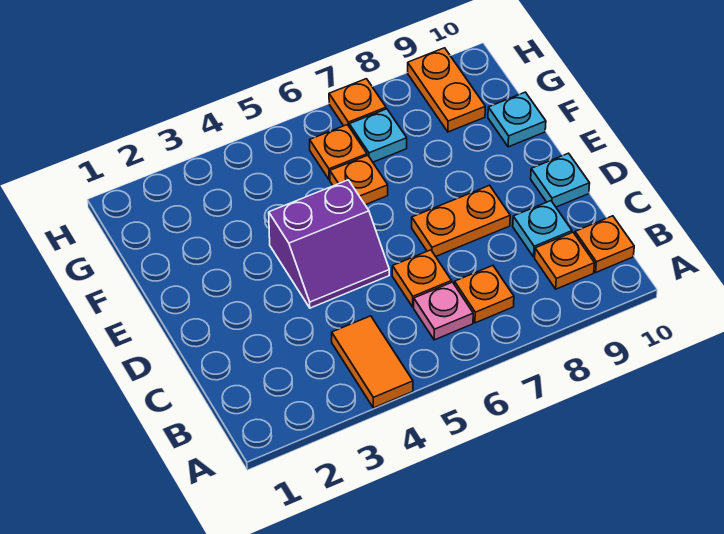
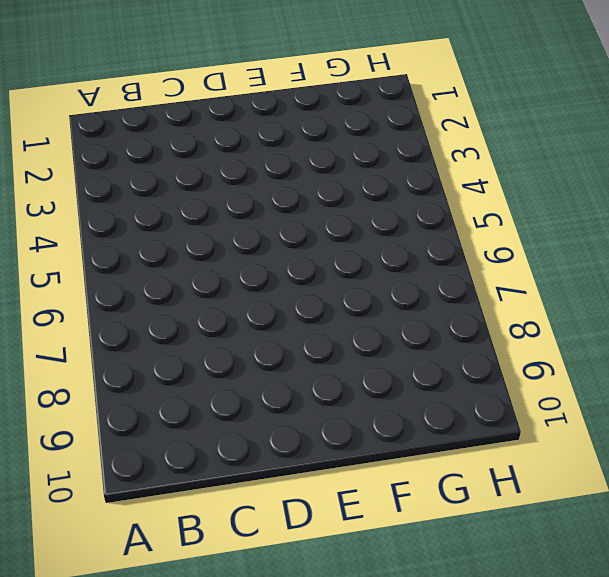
none -> orange tile A4:B4 level 1
none -> pink plate B6 level 1
none -> orange plate B7 level 1

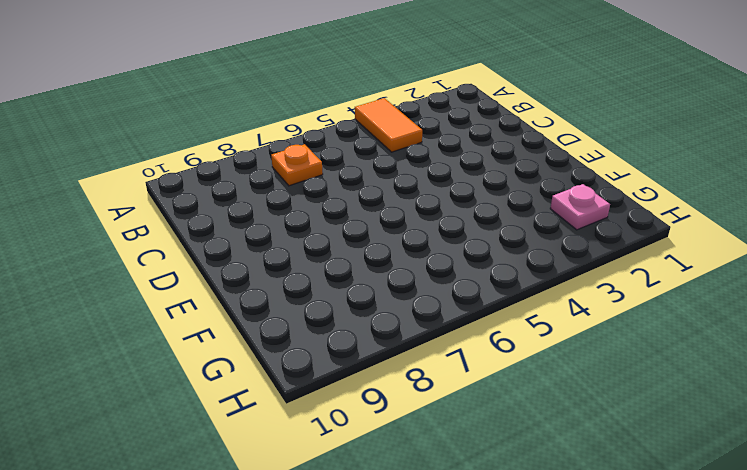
pink plate G2 level 1 -> pink plate B6 level 1
none -> orange plate B9 level 1
none -> orange plate B10 level 1
none -> orange plate C6 level 1

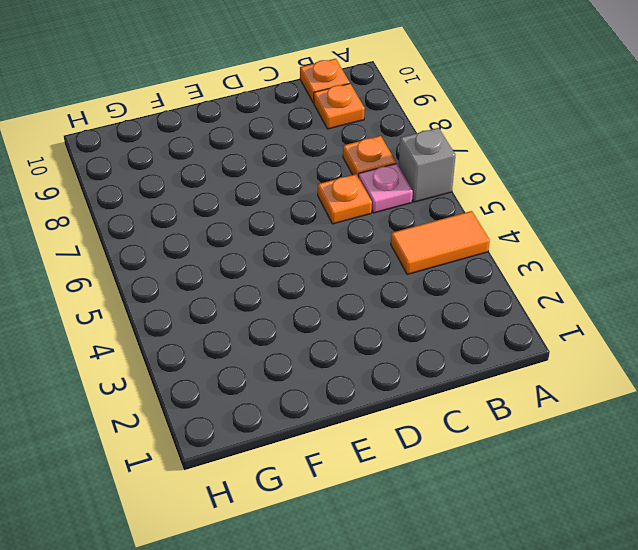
grey brick A6 level 1 -> none
none -> cyan plate C9 level 1
none -> purple slope D4:E5 level 1 top E
none -> orange plate D7:D8 level 1

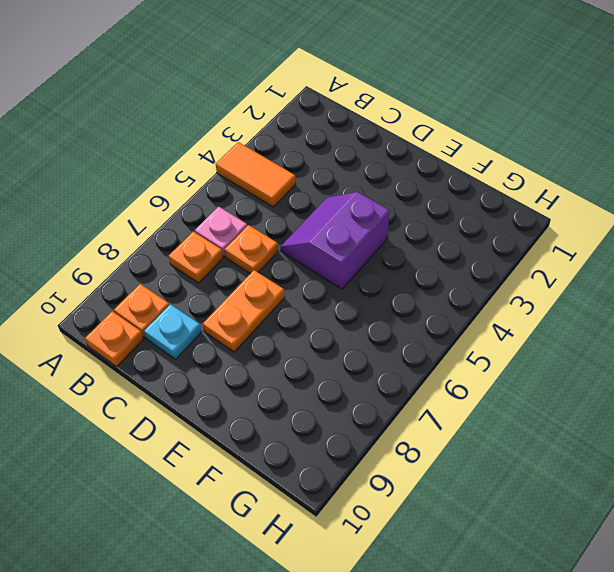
none -> cyan plate D10 level 1
none -> orange plate F6 level 1
none -> cyan plate F10 level 1

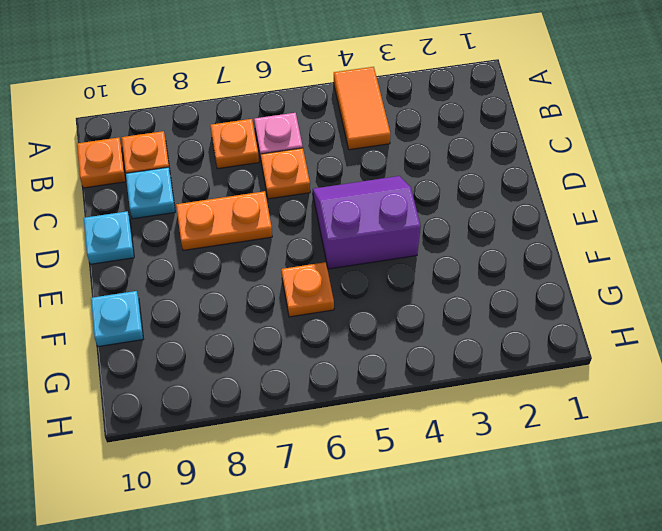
none -> orange plate G6 level 1
none -> cyan plate G7 level 1
none -> orange plate G9:H9 level 1

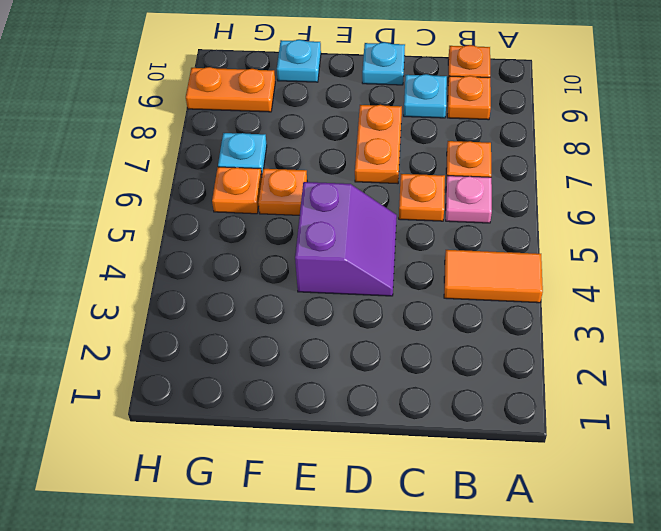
none -> orange plate H7 level 1

